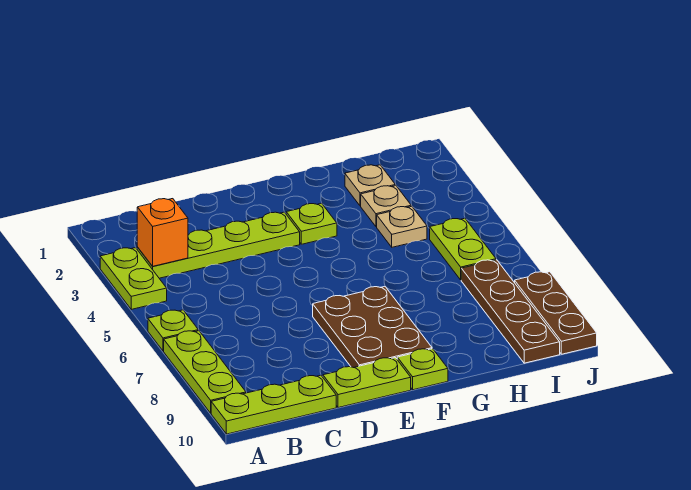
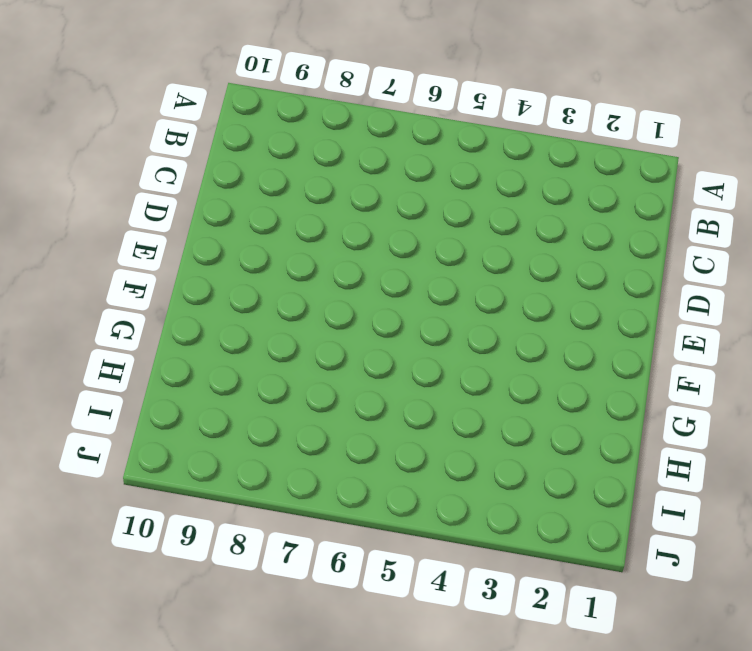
none -> lime plate A3:A4 level 1
none -> lime plate A6 level 1
none -> lime plate A7:A9 level 1

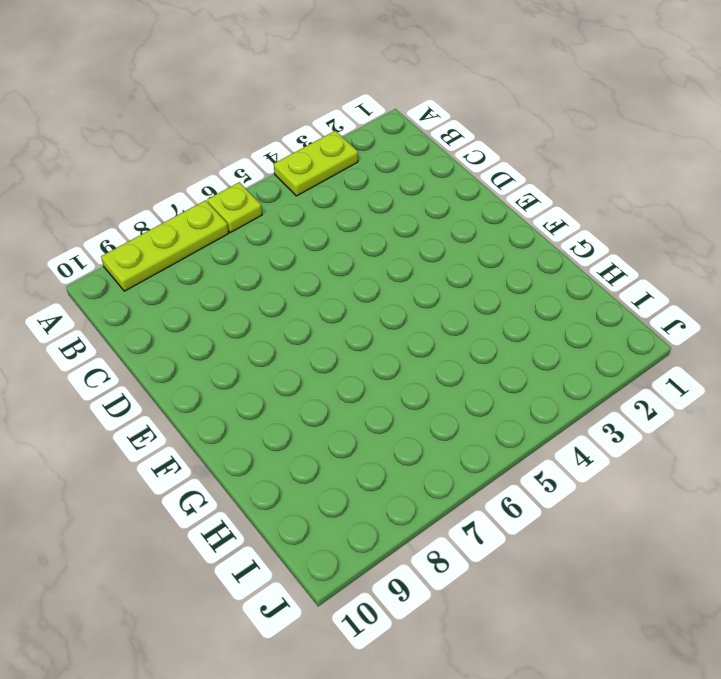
none -> lime plate A10:C10 level 1
none -> lime plate B3:E3 level 1
none -> lime plate D10:E10 level 1

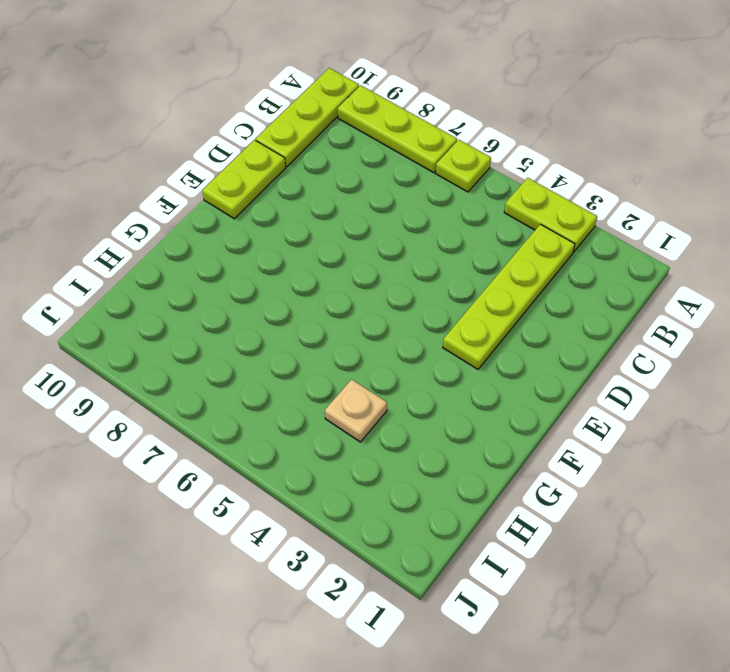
none -> brown plate E7:F9 level 1
none -> lime plate F3 level 1
none -> lime plate F10 level 1

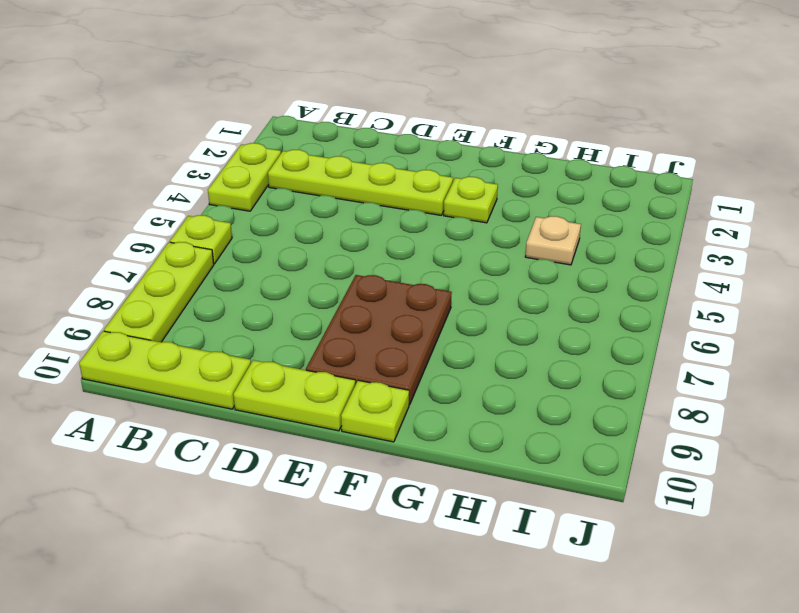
none -> tan plate H2 level 1
none -> tan plate H3 level 1
none -> lime plate I5:I6 level 1

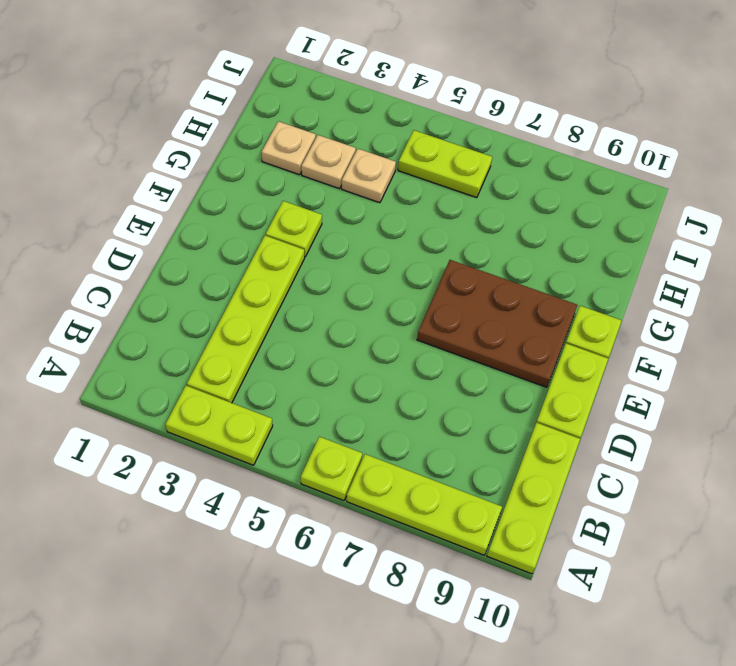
none -> brown plate I7:I10 level 1
none -> brown plate J8:J10 level 1
none -> orange brick B3 level 2

